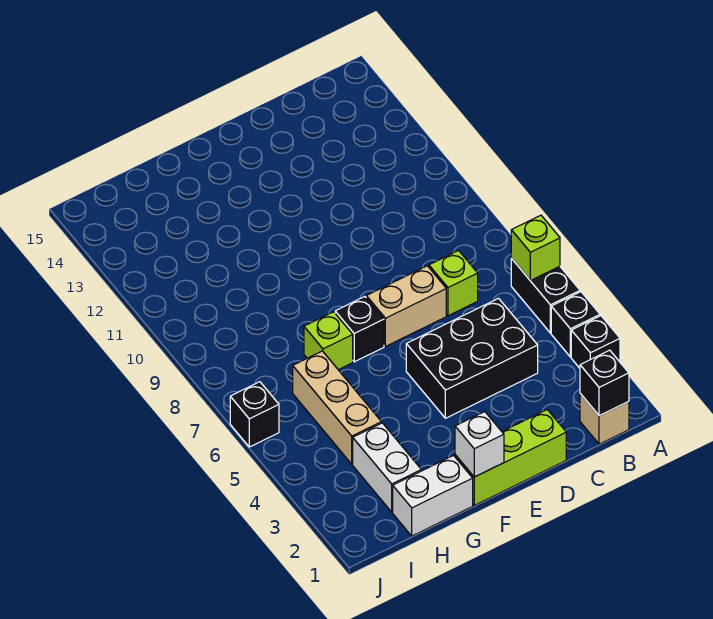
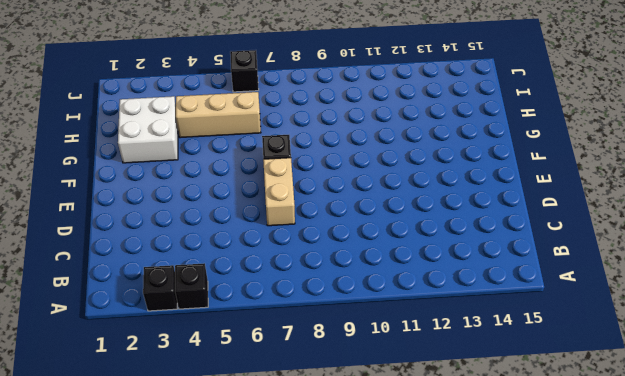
white brick G2:H3 level 1 -> white brick H2:H3 level 1
none -> black brick A5:A6 level 1
none -> tan brick B1 level 1
none -> black brick C4:E5 level 1

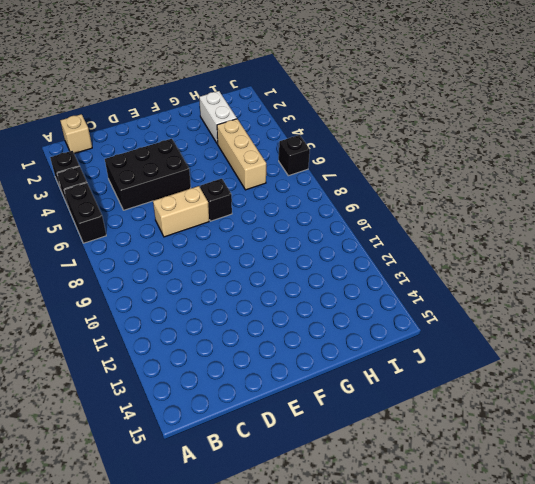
none -> lime brick C7 level 1
none -> lime brick D1:F1 level 1
none -> white brick G1:H1 level 1

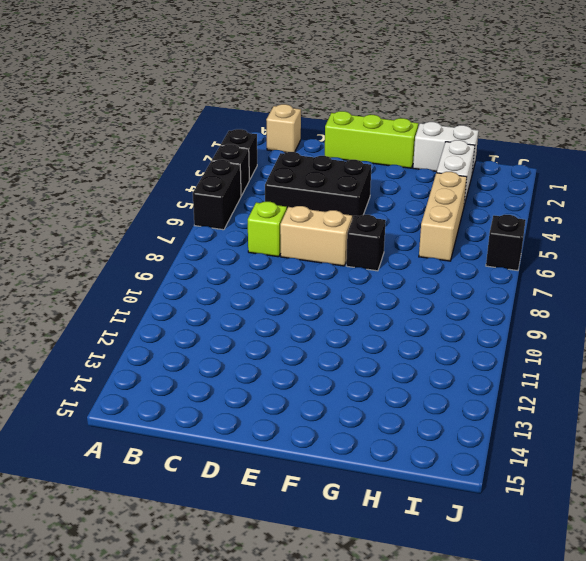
none -> lime brick G7 level 1
none -> lime brick A6 level 2
none -> black brick B1 level 2

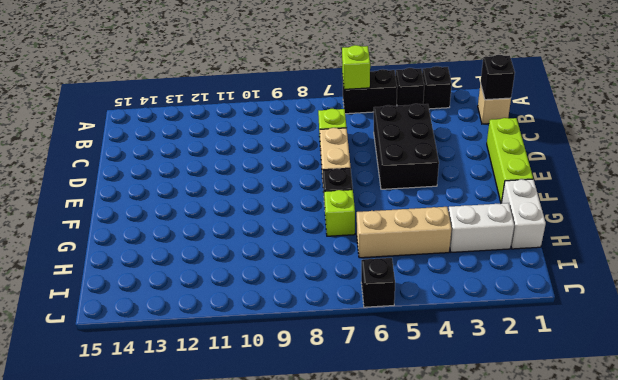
none -> white brick F1 level 2

